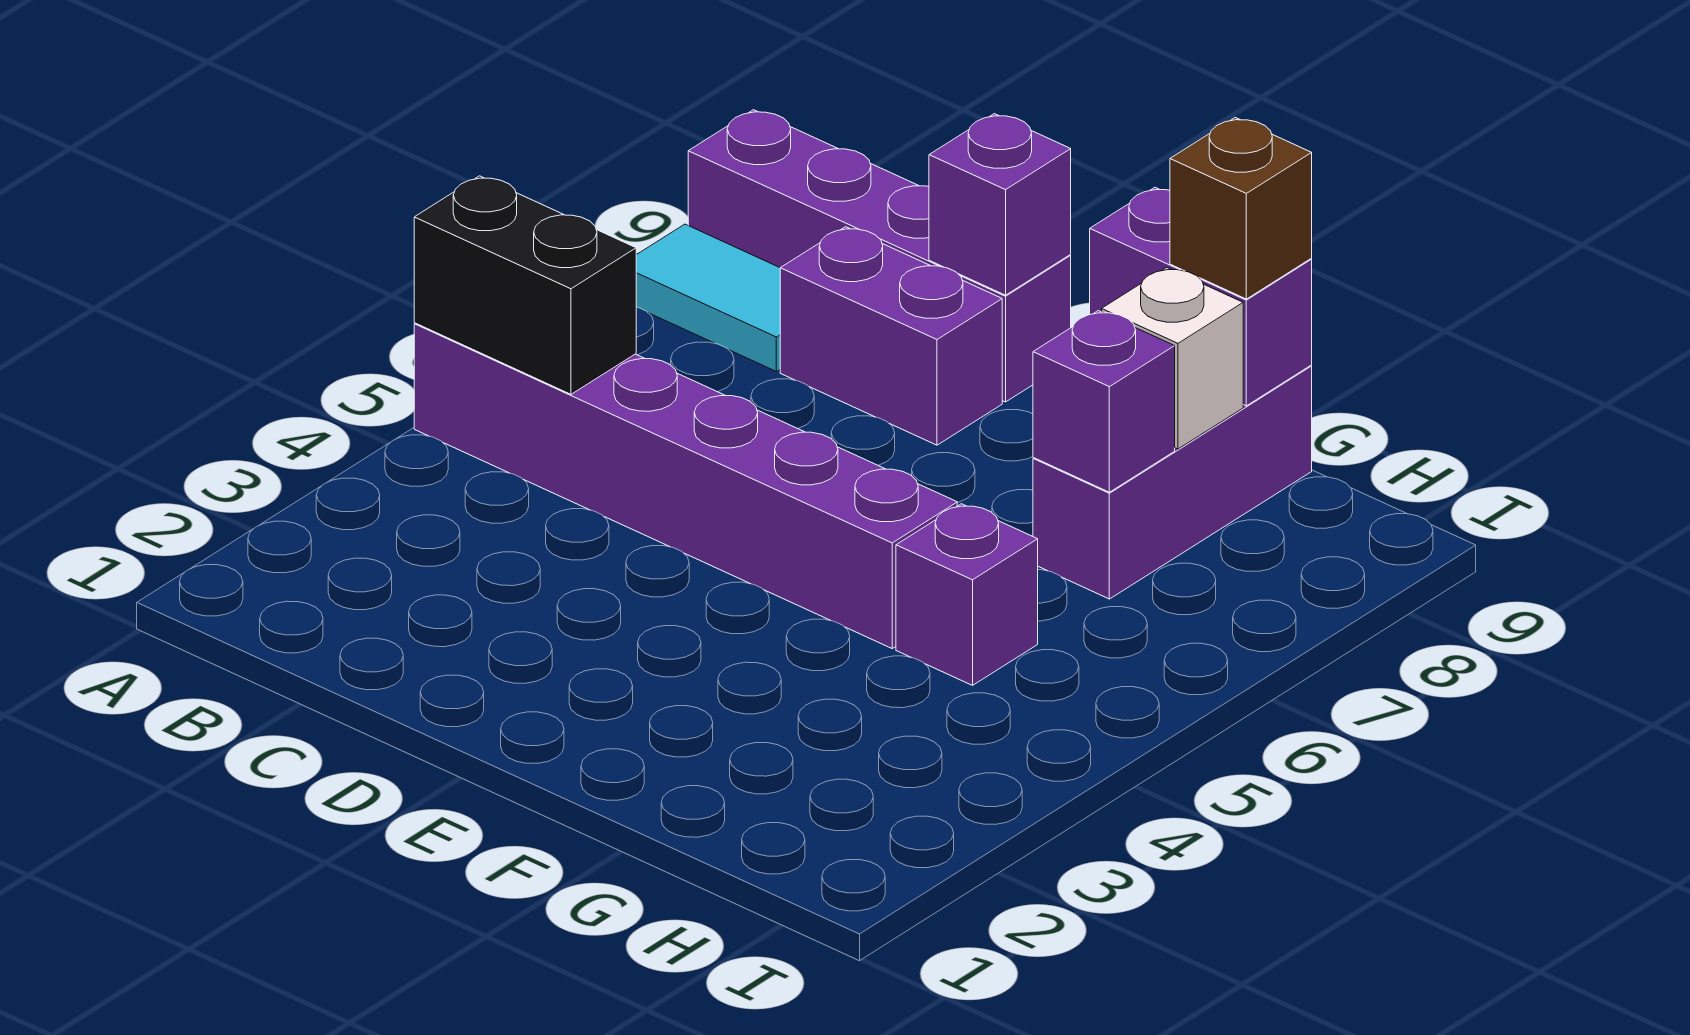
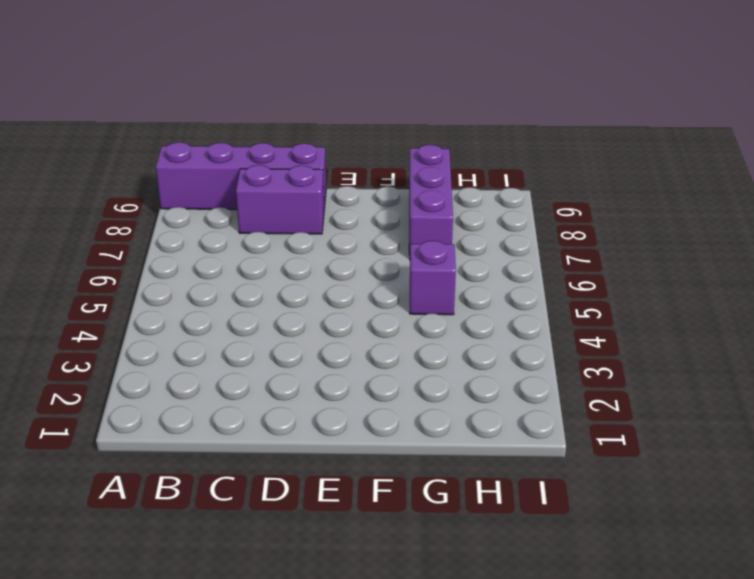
none -> purple brick A5:F5 level 1
none -> cyan tile A8:B8 level 1
none -> black brick A5:B5 level 2

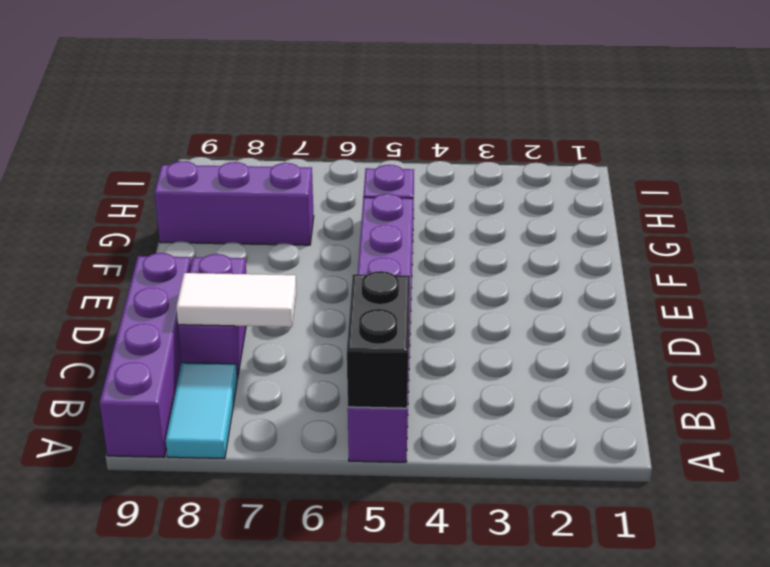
white tile C7:C8 level 2 -> none
none -> purple brick D9 level 2
none -> purple brick F9:G9 level 2
none -> purple brick G7 level 2

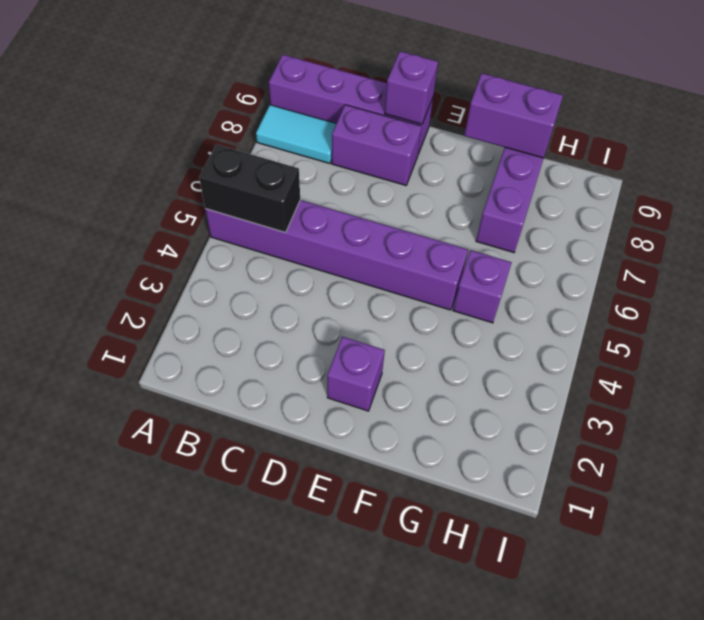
purple brick E2 level 1 -> purple brick G7 level 2
none -> white brick G8 level 2
none -> brown brick G9 level 3

